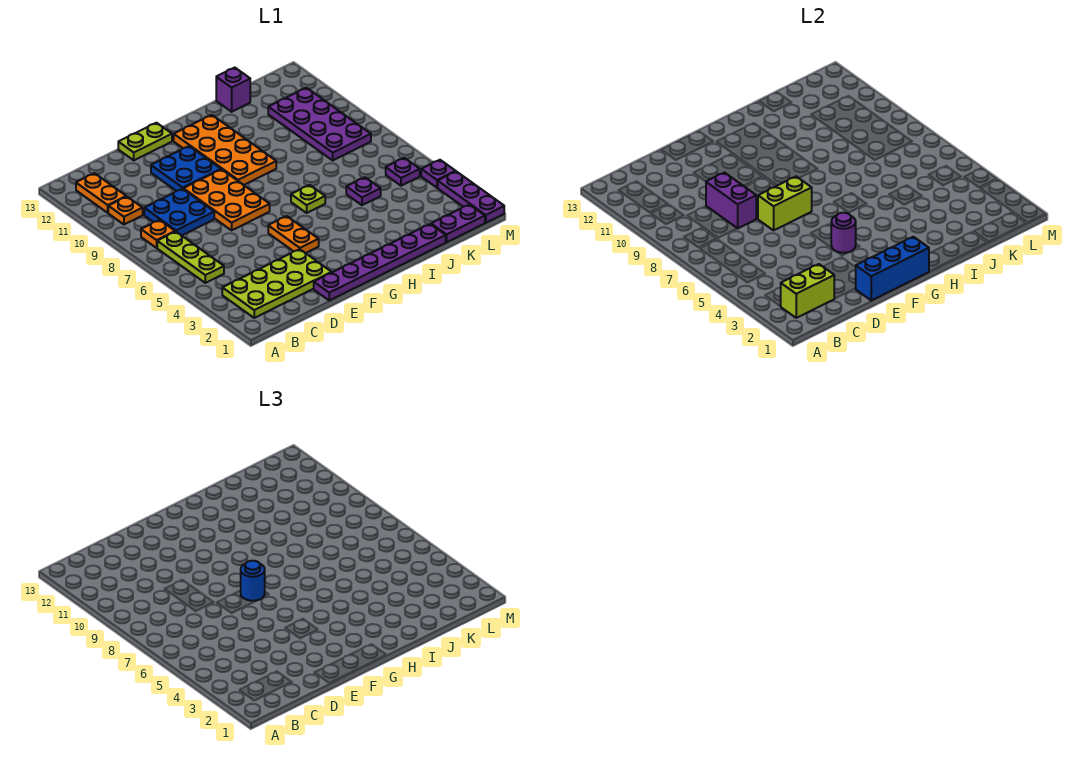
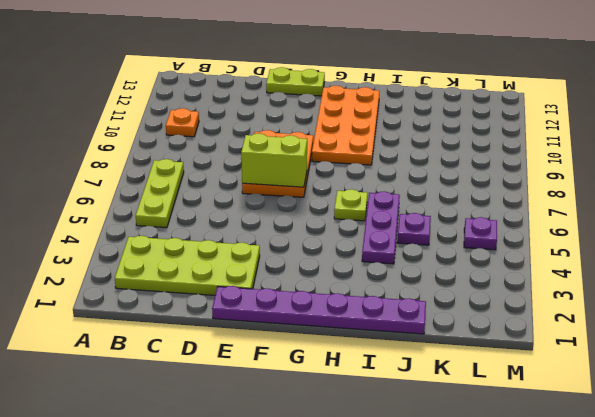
purple plate I4:I6 level 1 -> purple plate M1:M3 level 1
none -> orange plate B8 level 1
none -> orange plate B11:B12 level 1
none -> blue plate C8:D9 level 1

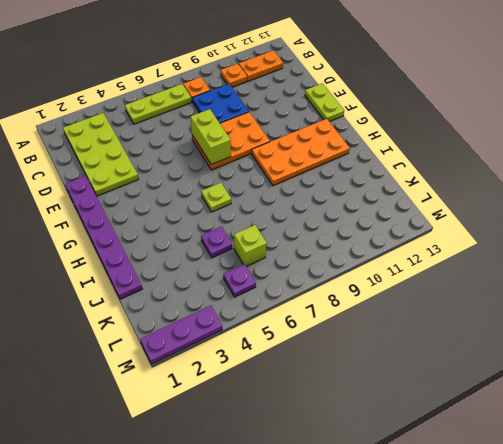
lime brick K6 level 1 -> none
none -> blue plate E10:F11 level 1
none -> orange plate F4:F5 level 1
none -> purple brick J13 level 1

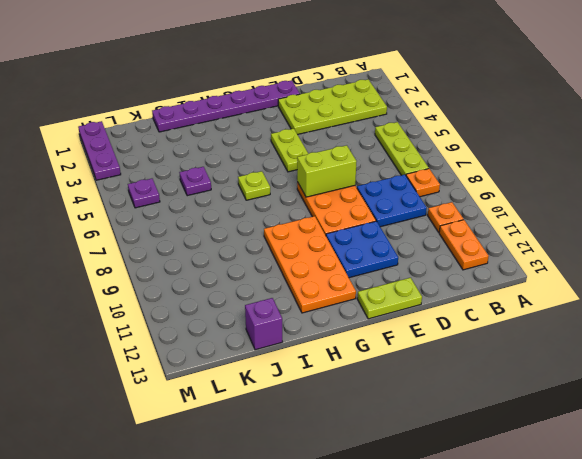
lime plate F4:F5 level 1 -> orange plate F4:F5 level 1
none -> purple plate K1:L1 level 1
none -> purple plate K8:L11 level 1
none -> purple plate M4 level 1

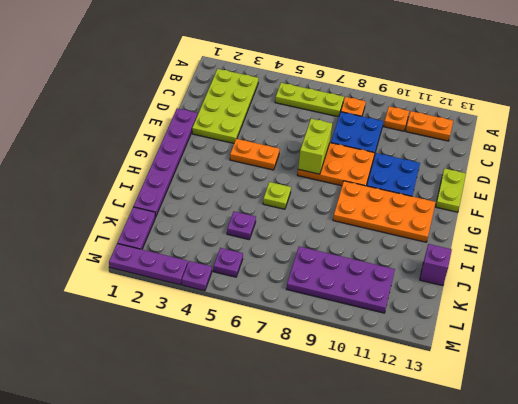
none -> lime brick B2:C2 level 2
none -> purple brick D8:D9 level 2
none -> blue brick E1:G1 level 2

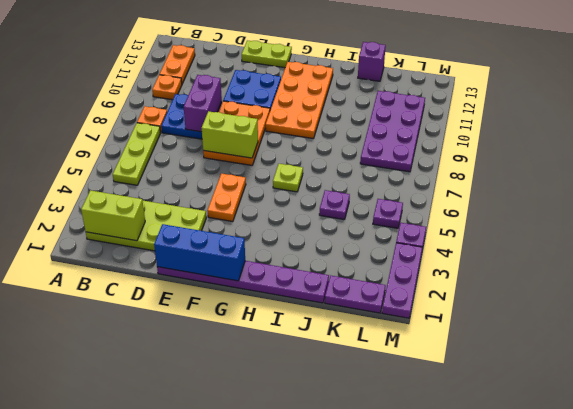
none -> purple round brick F4 level 2
none -> blue round brick F7 level 3

